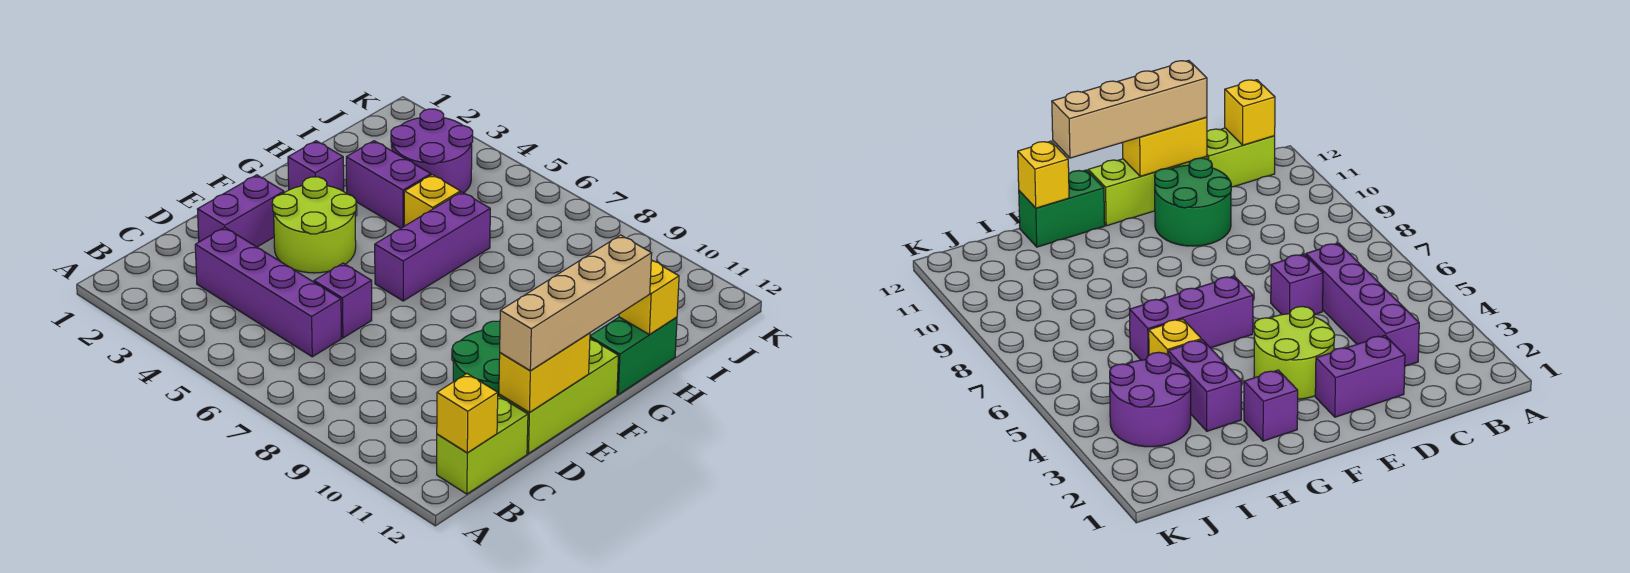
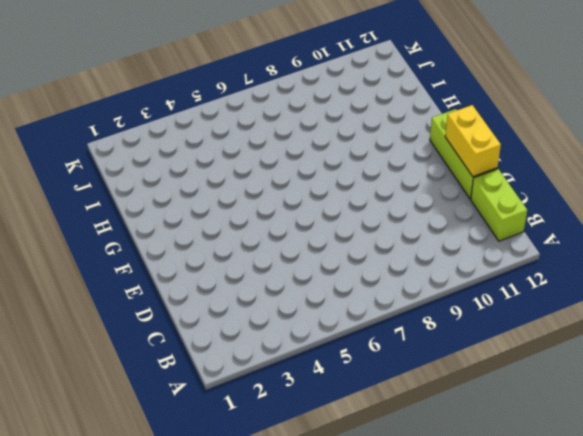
none -> purple brick C3:C6 level 1
none -> purple brick D2:E2 level 1
none -> purple brick D6 level 1

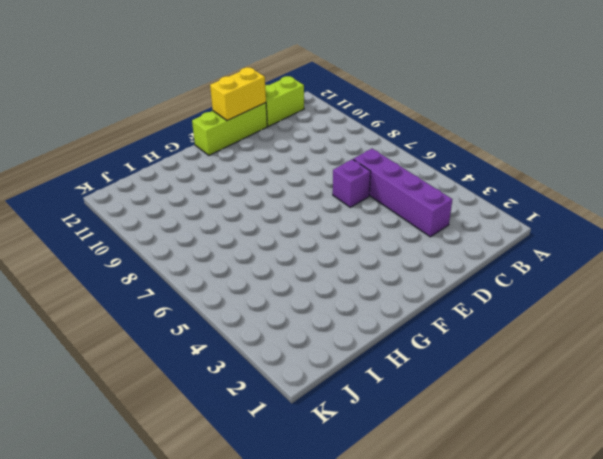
none -> purple brick D2:E2 level 1
none -> green round brick D10:E11 level 1
none -> lime round brick E3:F4 level 1

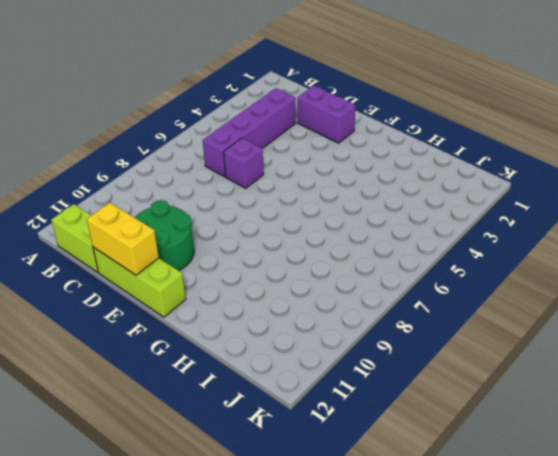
none -> lime round brick E3:F4 level 1
none -> purple brick F6:H6 level 1
none -> purple brick G2 level 1

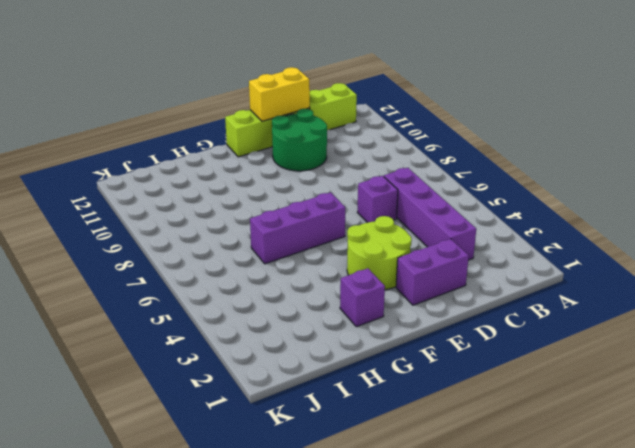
none -> green brick G12:H12 level 1
none -> purple brick H3:H4 level 1
none -> yellow brick H5 level 1

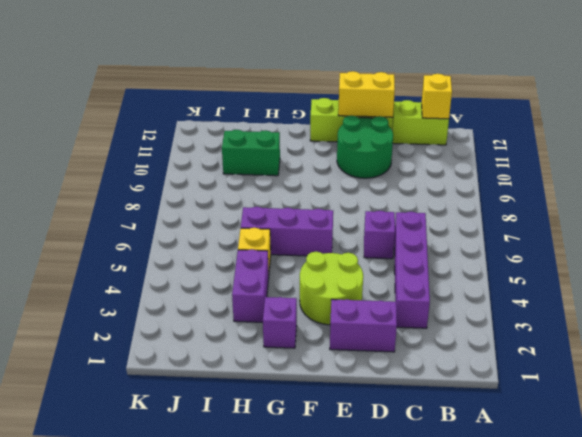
green brick H10:I10 level 1 -> green brick G12:H12 level 1
none -> purple round brick I3:J4 level 1
none -> yellow brick H12 level 2
none -> tan brick D12:G12 level 3

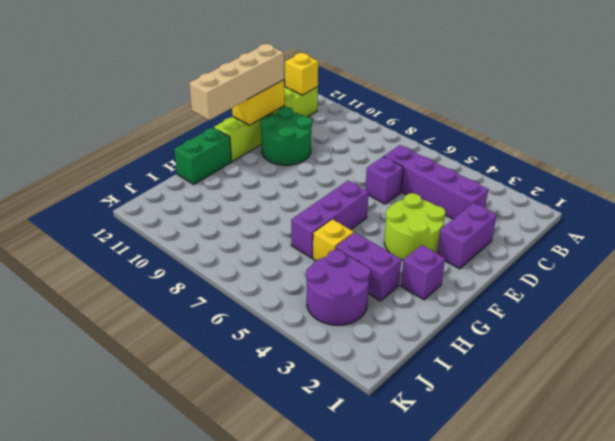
none -> yellow brick H12 level 2

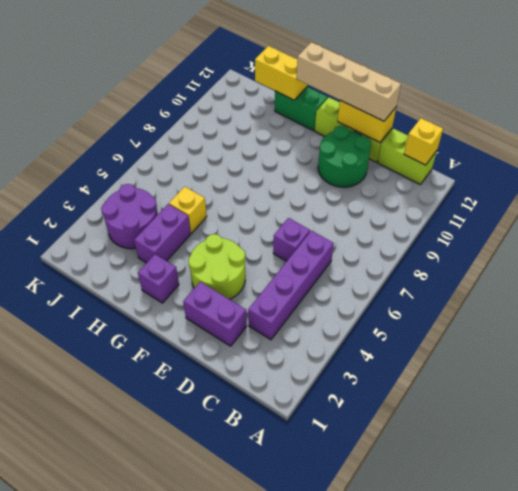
yellow brick H12:I12 level 2 -> yellow brick H12 level 2
none -> purple brick F6:H6 level 1

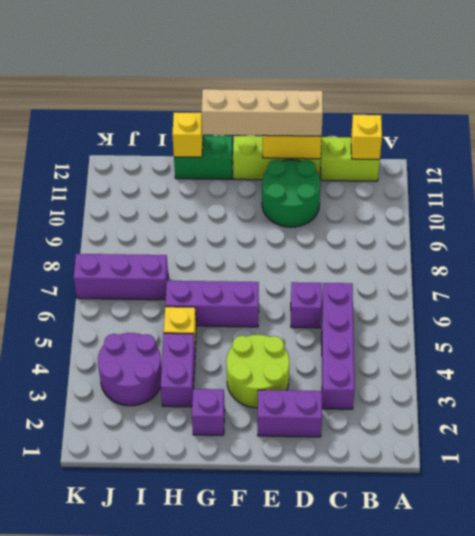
purple brick I7:K7 level 1 -> none

